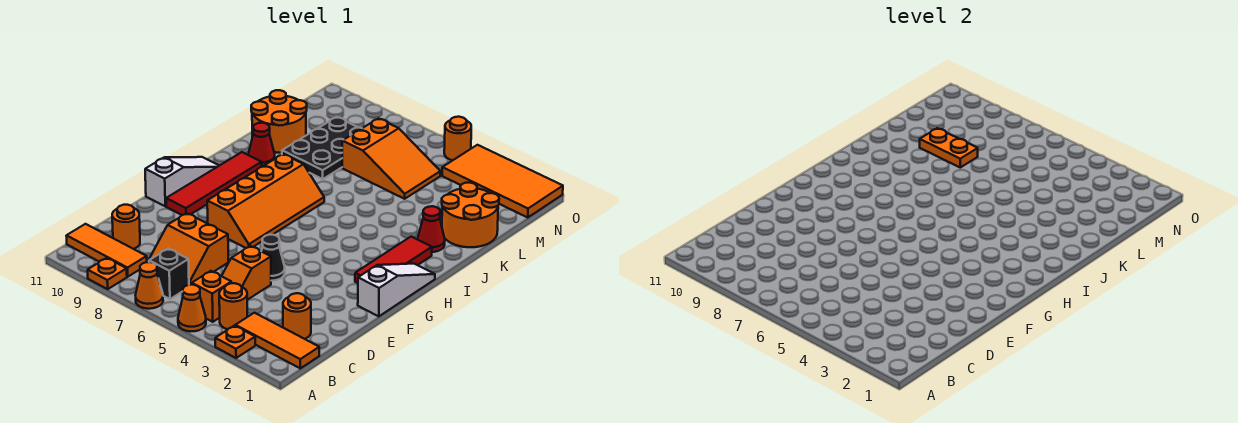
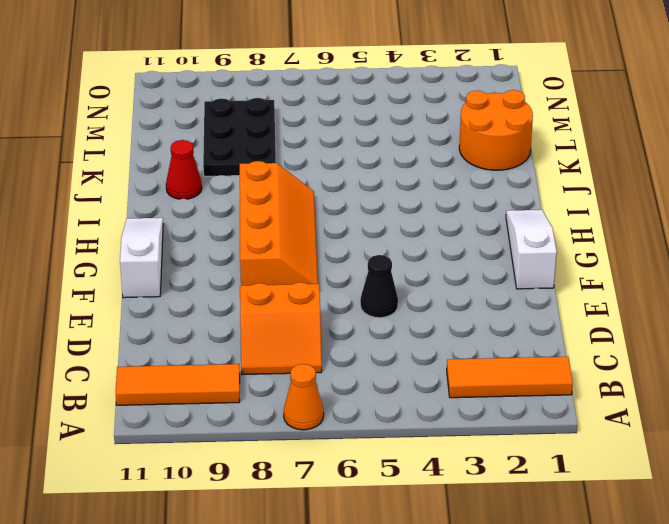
none -> orange plate A3 level 1
none -> orange cone A5 level 1
none -> orange plate A9 level 1

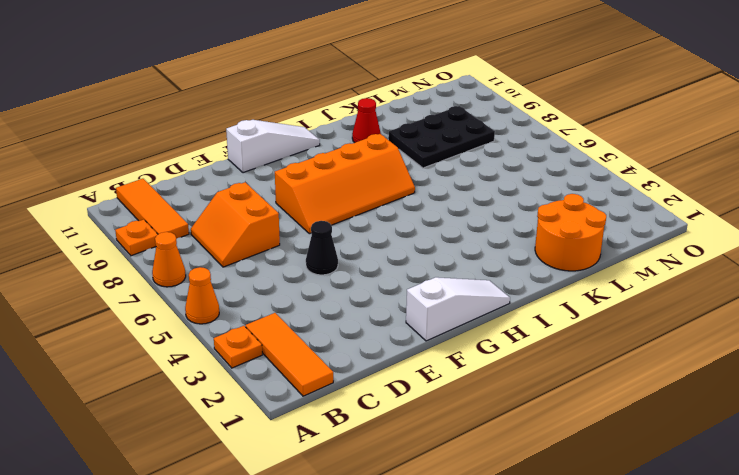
none -> orange round brick B4 level 1
none -> orange brick B5 level 1
none -> black brick B7 level 1

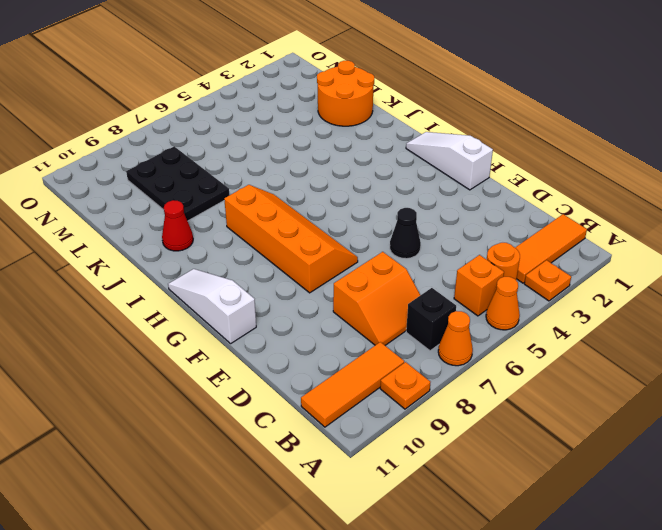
none -> orange round brick C2 level 1
none -> orange slope C5:D5 level 1 top D
none -> orange round brick C10 level 1

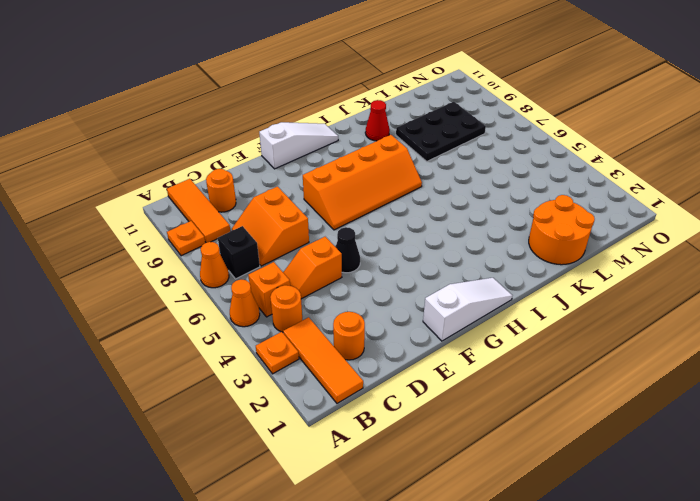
none -> red tile F10:I10 level 1
none -> red tile G2:I2 level 1
none -> red cone J2 level 1

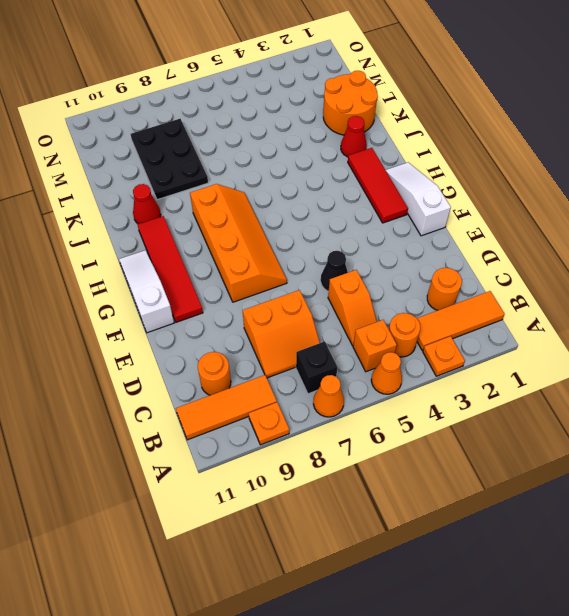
none -> orange round brick K10:L11 level 1
none -> orange slope L5:M7 level 1 top 7
none -> orange tile N1:O4 level 1

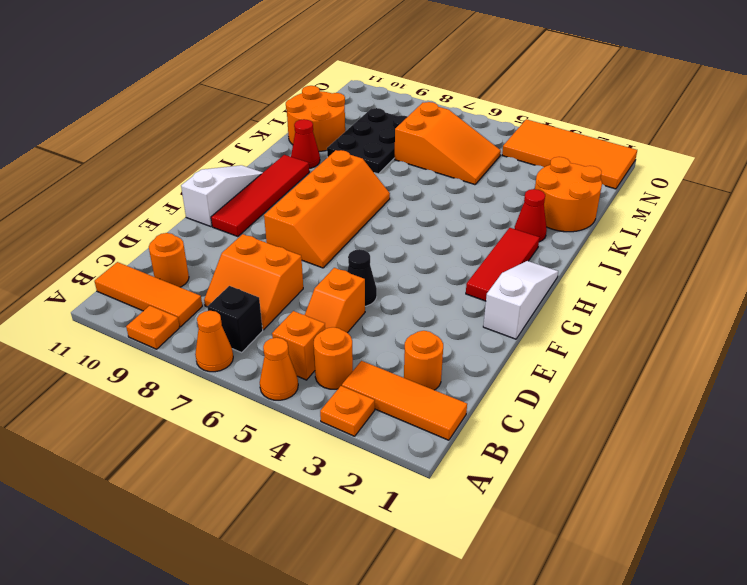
none -> orange round brick O5 level 1
none -> orange plate L8:L9 level 2

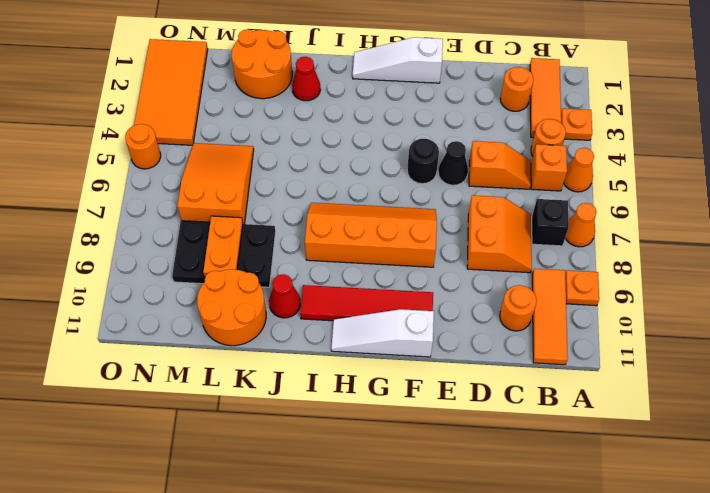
black round brick F5 level 1 -> none
none -> red tile G2:I2 level 1

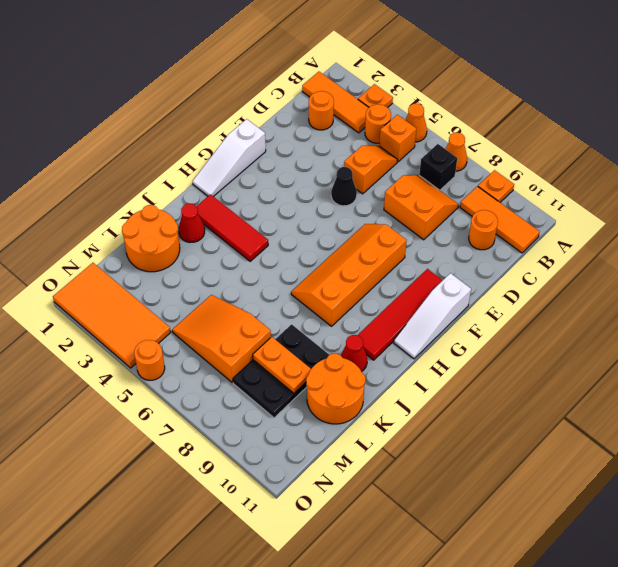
red tile I2:I4 level 1 -> red tile G2:I2 level 1

